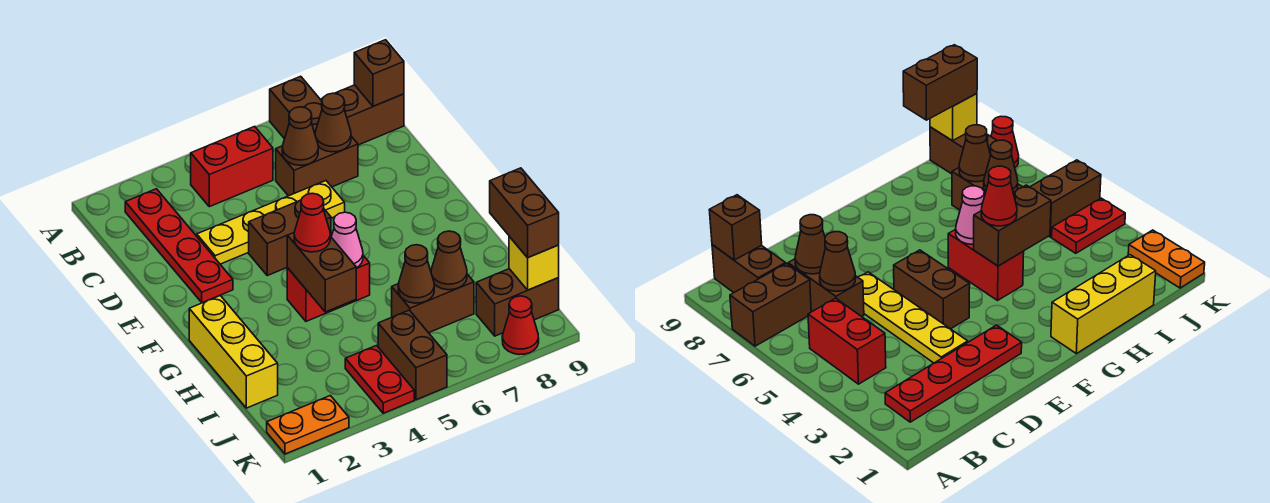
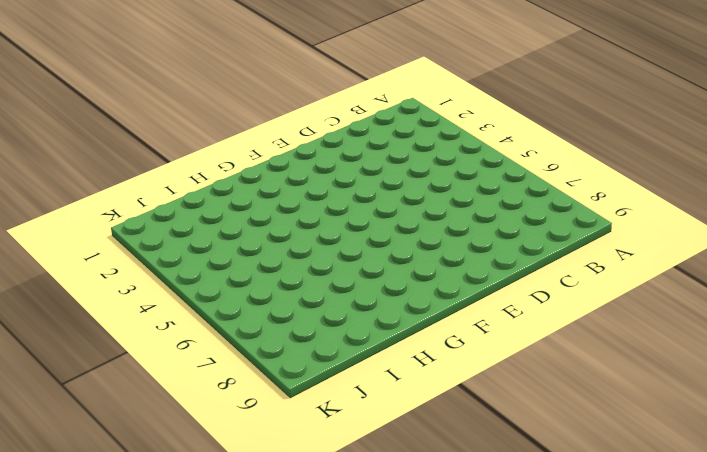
none -> brown brick A7:B7 level 1
none -> red plate B2:E2 level 1
none -> red brick B4:B5 level 1

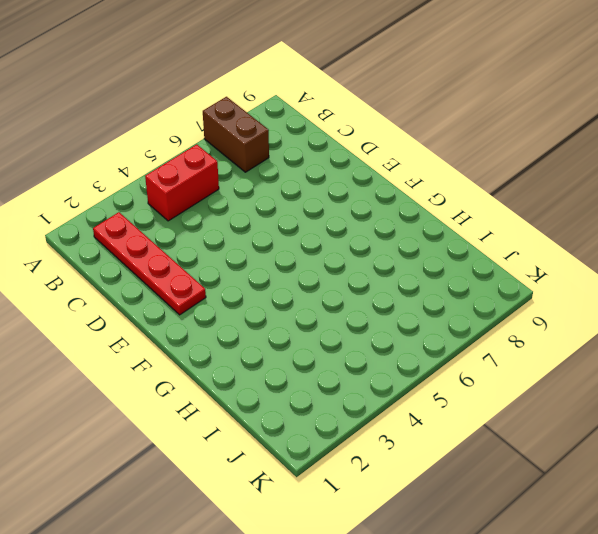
none -> brown brick B8:B9 level 1
none -> brown brick C6:C7 level 1
none -> yellow plate D3:D6 level 1

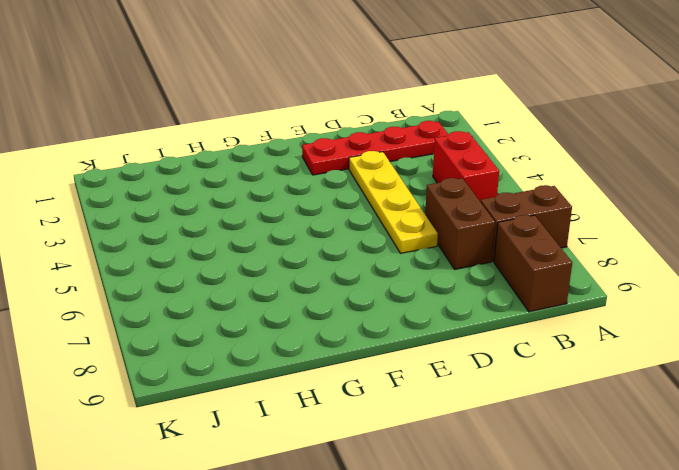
none -> brown brick E4:E5 level 1
none -> yellow brick G1:I1 level 1
none -> red brick G4:G5 level 1

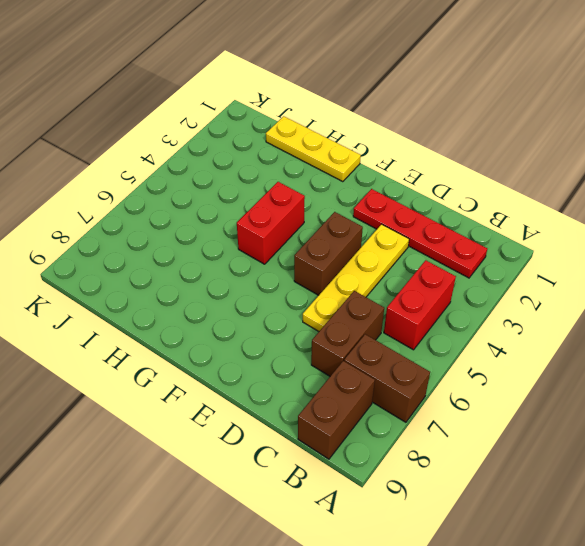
yellow plate G1:I1 level 1 -> yellow brick G1:I1 level 1
none -> brown brick I6:I7 level 1
none -> red plate J4:K4 level 1
none -> brown brick J5:K5 level 1

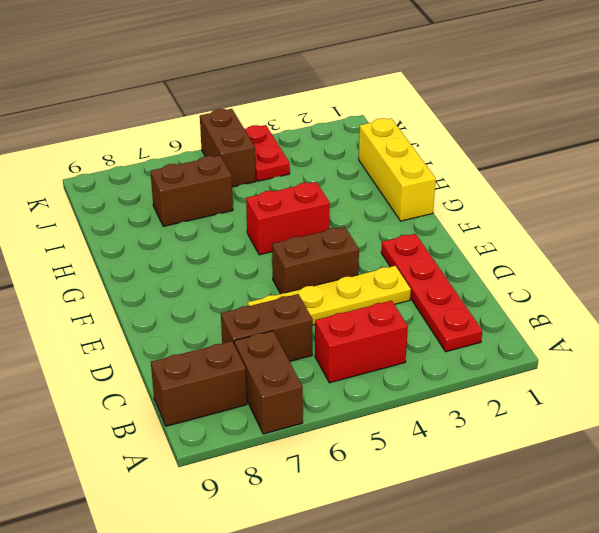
none -> brown brick J8:J9 level 1
none -> orange plate K1:K2 level 1
none -> red cone K8 level 1

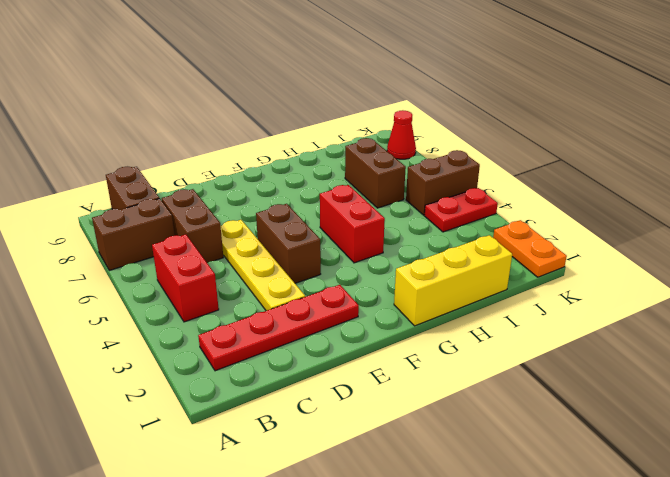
none -> brown brick J8:J9 level 1
none -> brown brick B9 level 2
none -> brown cone C6 level 2

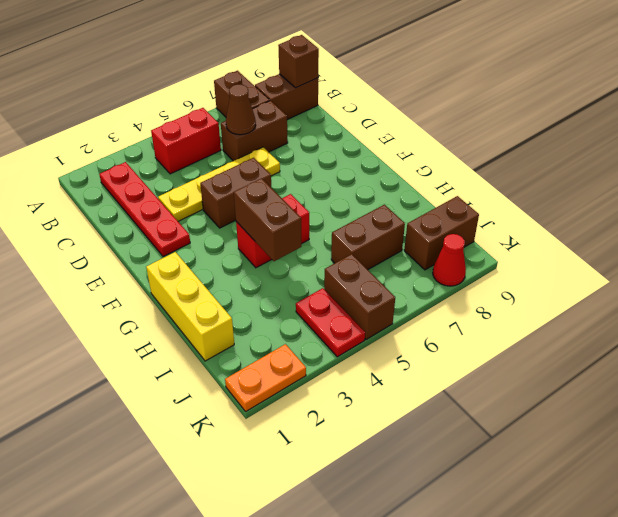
none -> brown cone C7 level 2
none -> pink cone G5 level 2
none -> brown cone I6 level 2

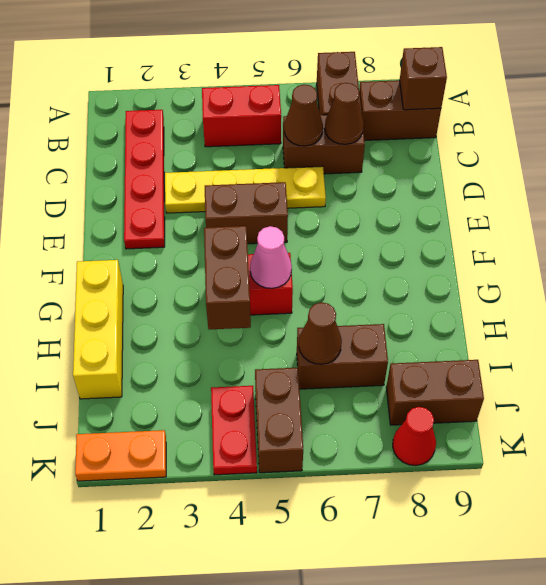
none -> brown cone I7 level 2
none -> yellow brick J9 level 2
none -> red cone G4 level 3

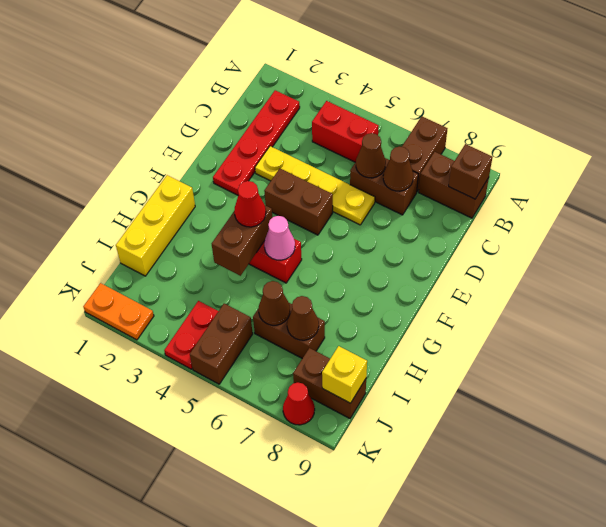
none -> brown brick I9:J9 level 3

